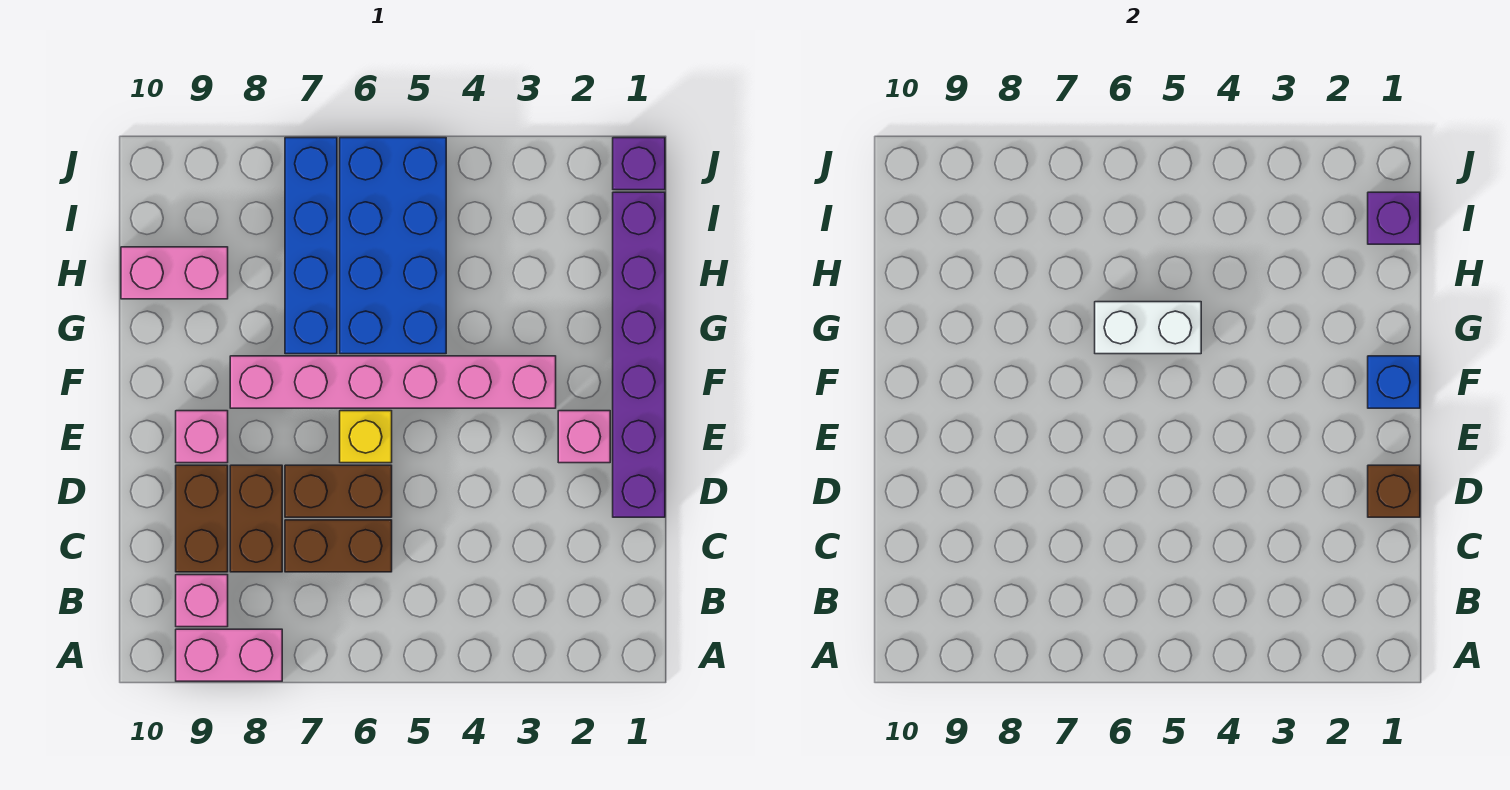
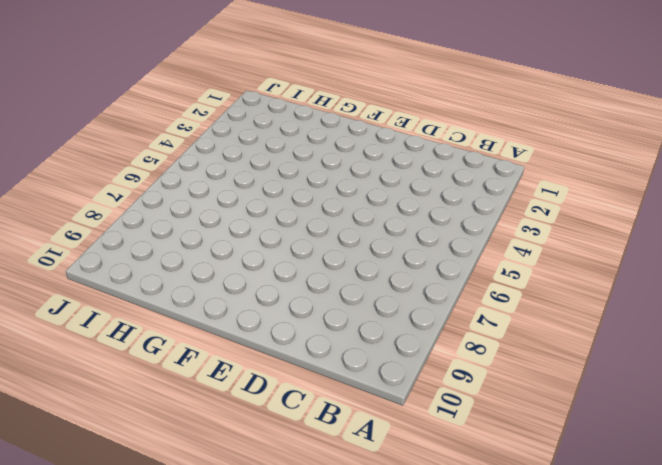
none -> pink brick A8:A9 level 1
none -> pink brick B9 level 1
none -> brown brick C6:C7 level 1

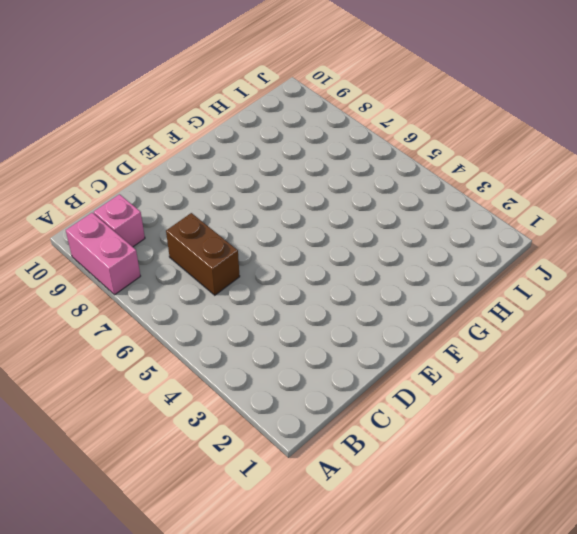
none -> brown brick C8:D8 level 1
none -> brown brick C9:D9 level 1
none -> purple brick D1:I1 level 1

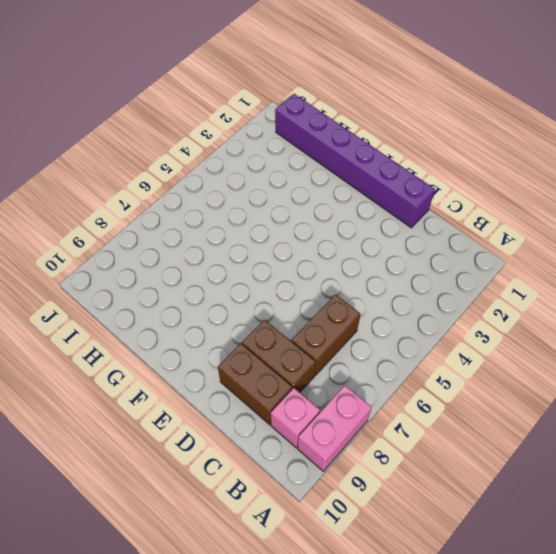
none -> brown brick D6:D7 level 1
none -> pink brick E2 level 1
none -> yellow brick E6 level 1

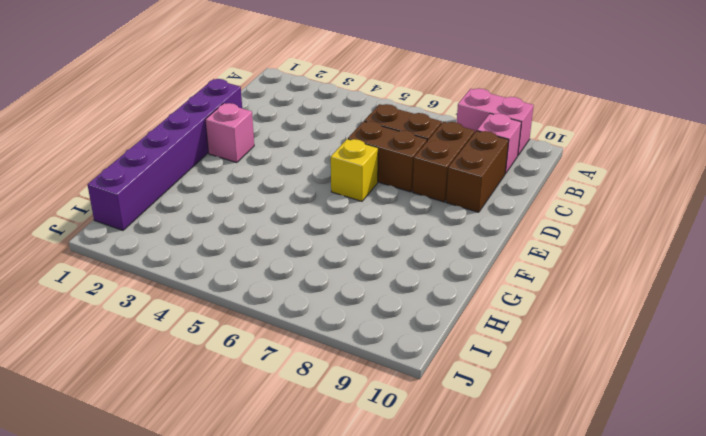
none -> pink brick E9 level 1
none -> pink brick F3:F8 level 1
none -> blue brick G5:J6 level 1

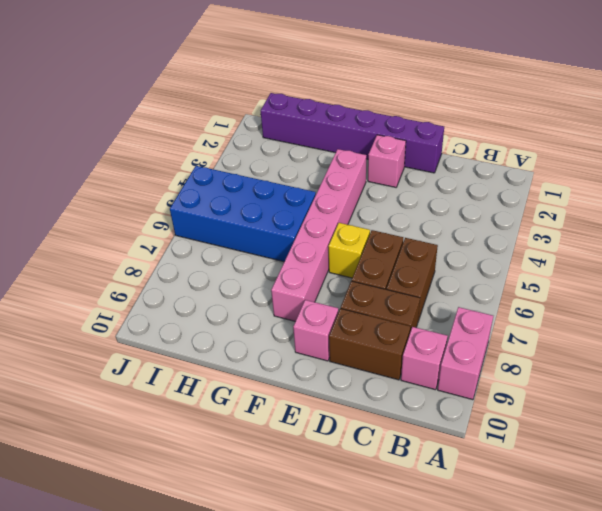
none -> blue brick G7:J7 level 1
none -> pink brick H9:H10 level 1
none -> purple brick J1 level 1

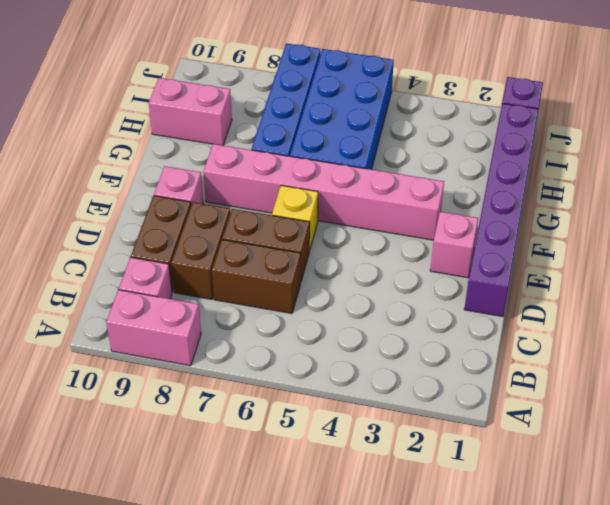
none -> brown brick D1 level 2
none -> blue brick F1 level 2
none -> white brick G5:G6 level 2

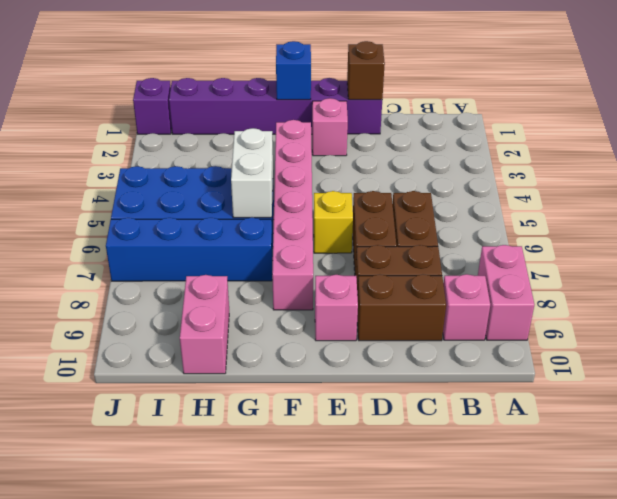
none -> purple brick I1 level 2

